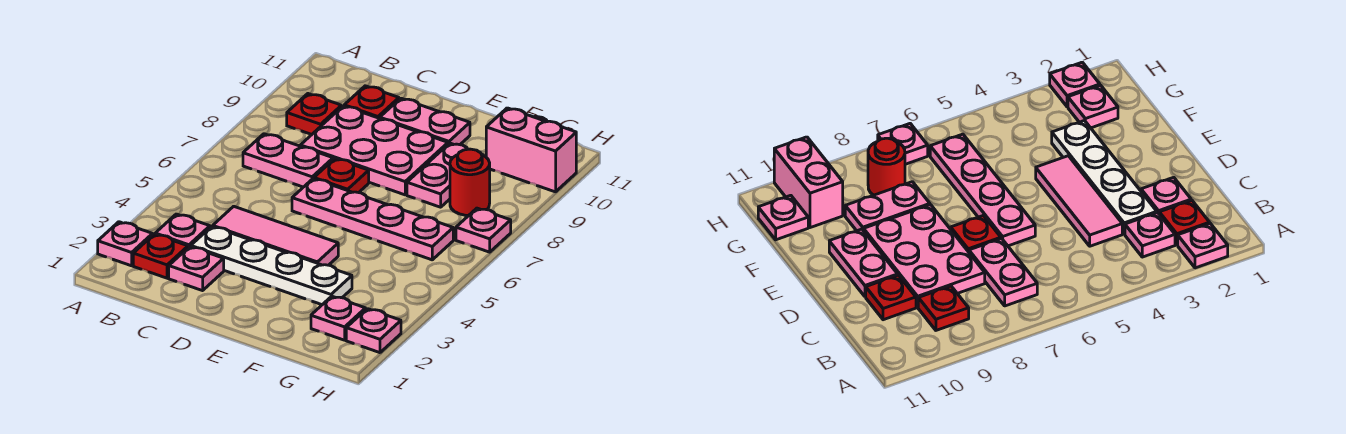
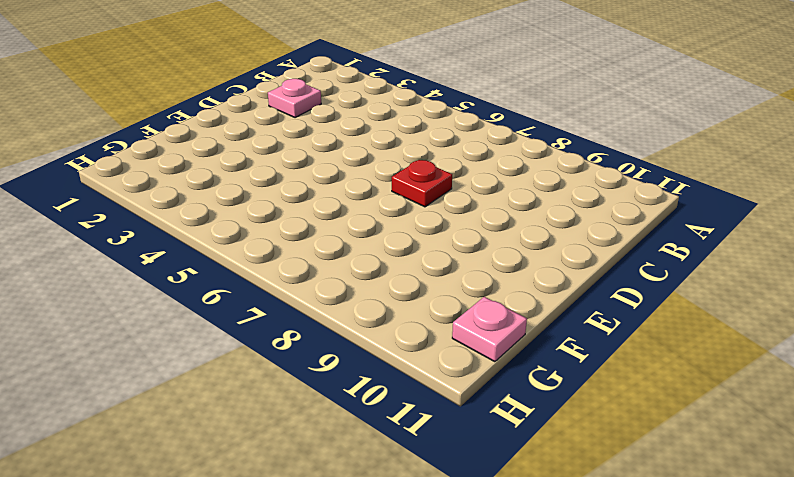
none -> pink plate A2 level 1
none -> red plate B2 level 1
none -> pink plate B3 level 1

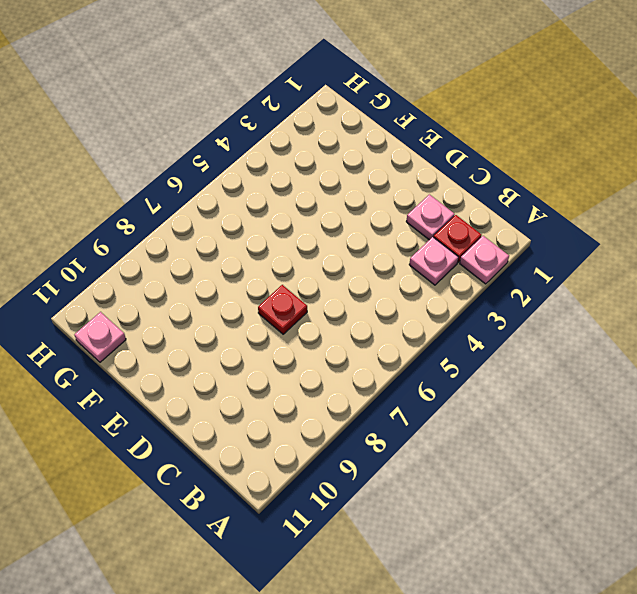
none -> pink plate B7:C7 level 1
none -> red plate B9 level 1
none -> white plate C3:F3 level 1

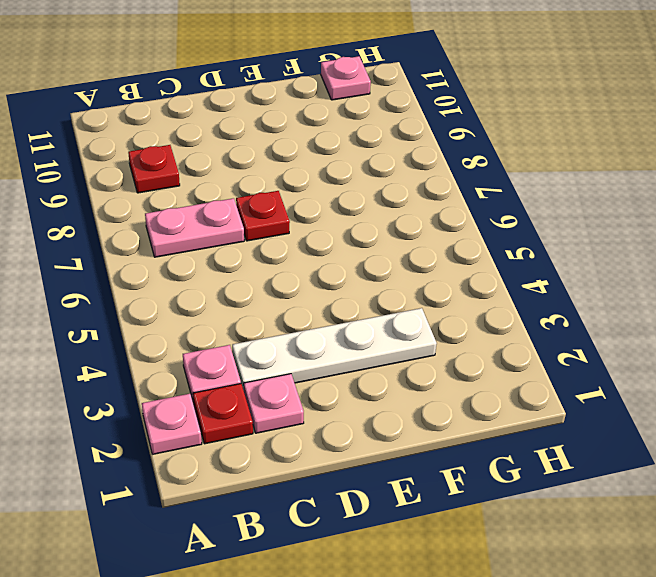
none -> pink tile C4:E4 level 1
none -> pink plate C8:E9 level 1
none -> red plate C10 level 1

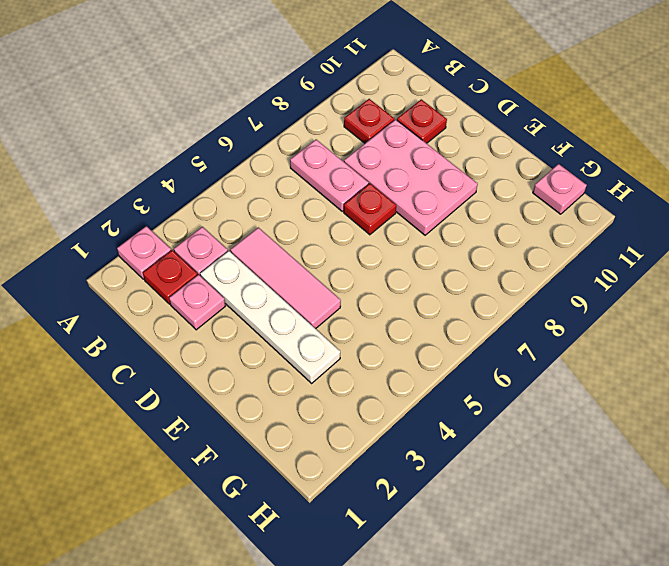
none -> pink plate D6:G6 level 1
none -> pink plate D10:E10 level 1
none -> pink plate F8:F9 level 1

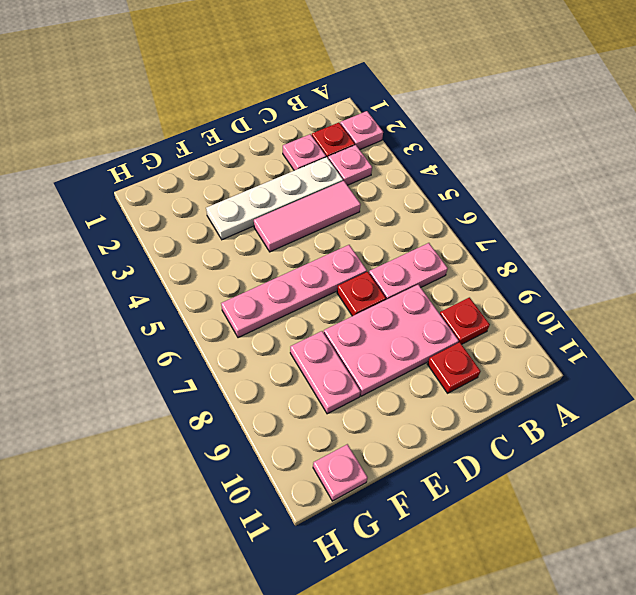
none -> pink plate D10:E10 level 1
none -> pink plate G2 level 1
none -> red round brick G8 level 1

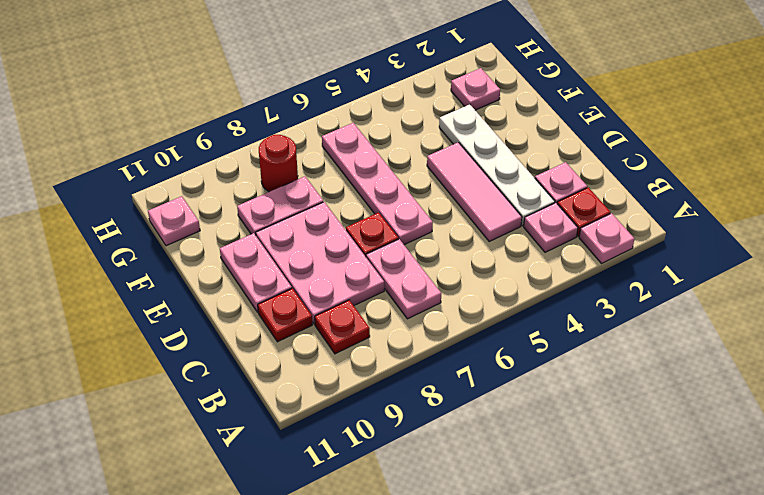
none -> pink brick G10:H10 level 1
none -> pink plate H2 level 1
none -> pink plate H7 level 1

